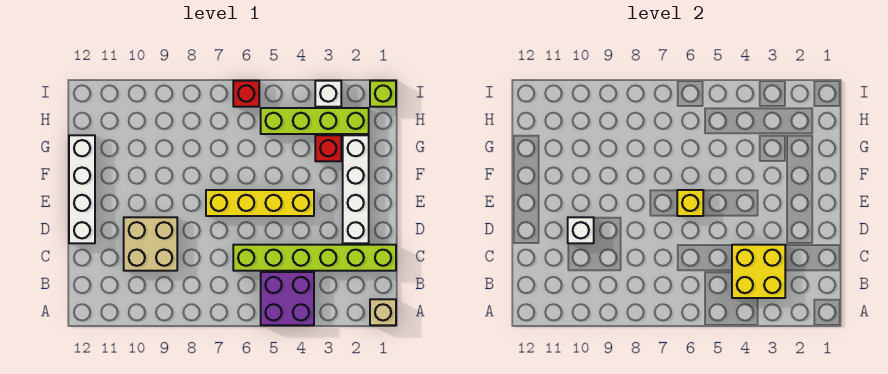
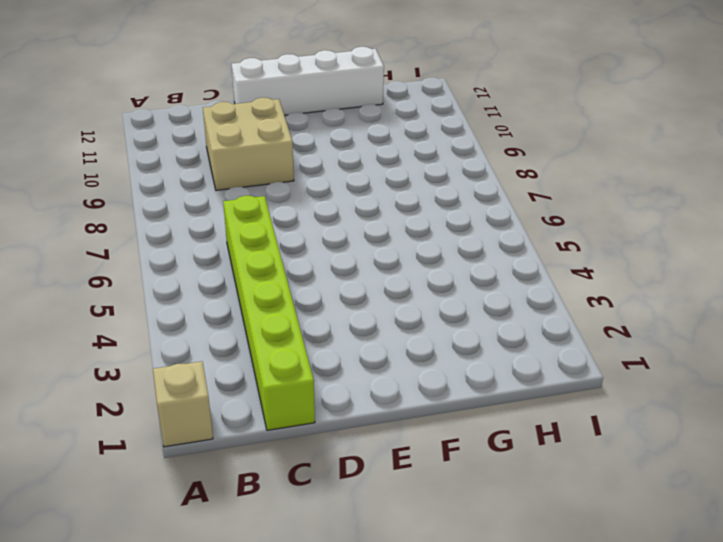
none -> purple brick A4:B5 level 1
none -> white brick D2:G2 level 1
none -> yellow brick E4:E7 level 1

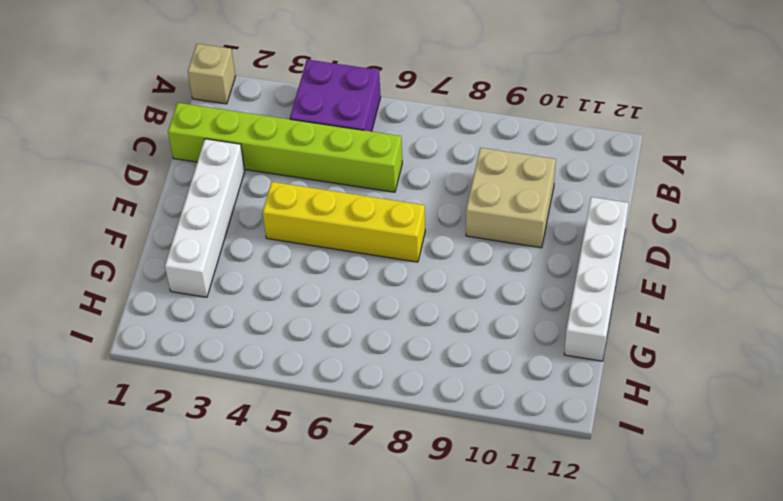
none -> red brick G3 level 1
none -> lime brick H2:H5 level 1
none -> lime brick I1 level 1

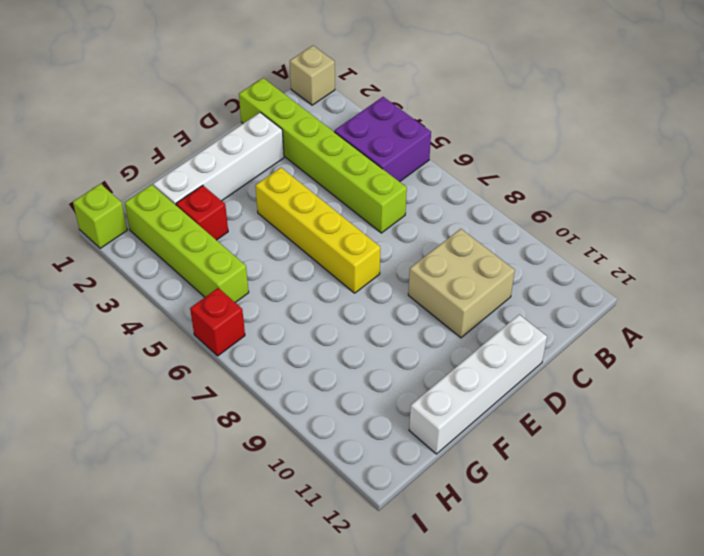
none -> white brick I3 level 1
none -> yellow brick B3:C4 level 2
none -> white brick D10 level 2

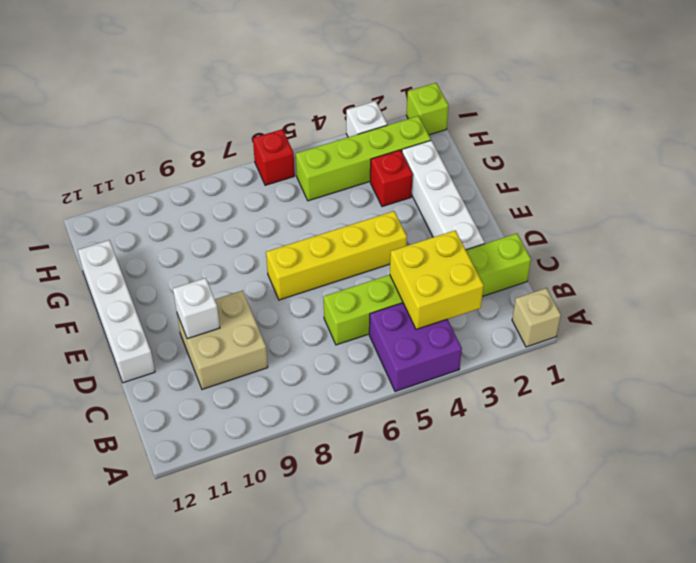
none -> yellow brick E6 level 2

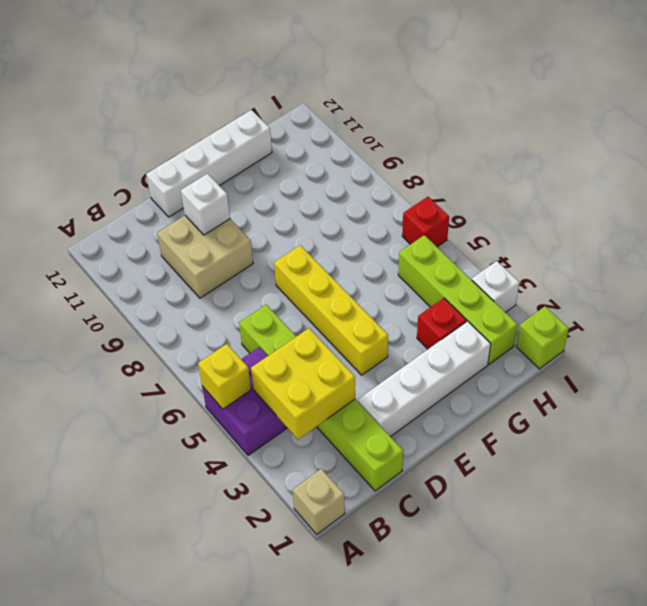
yellow brick A5 level 2 -> yellow brick E6 level 2

